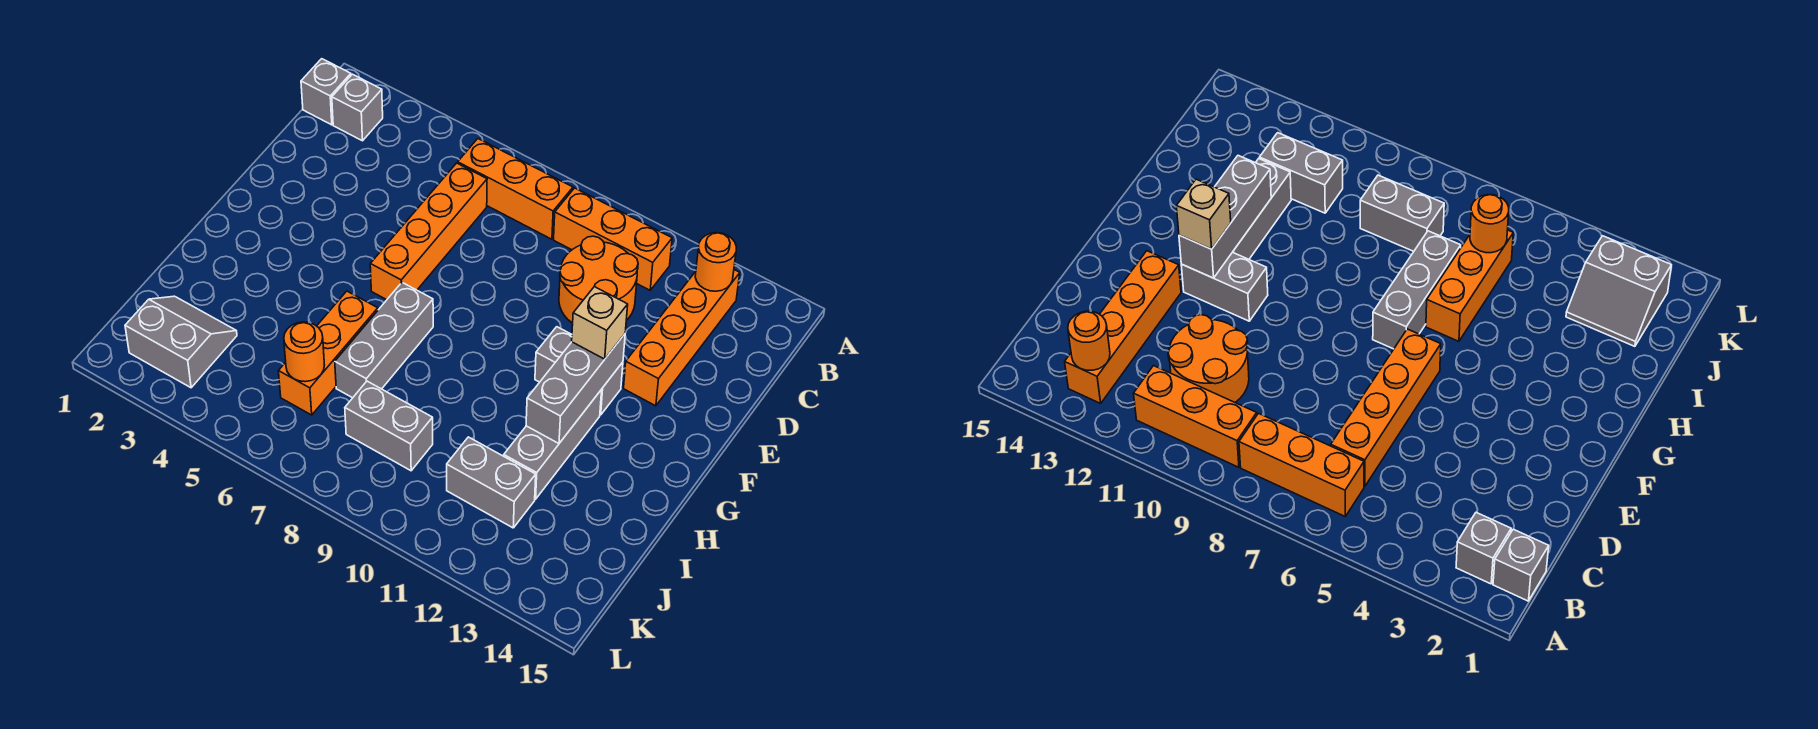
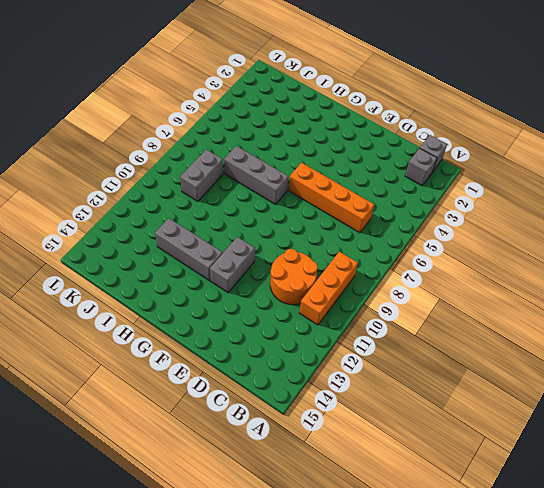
none -> orange brick B6:B8 level 1
none -> orange brick B13:E13 level 1
none -> orange brick H6:J6 level 1

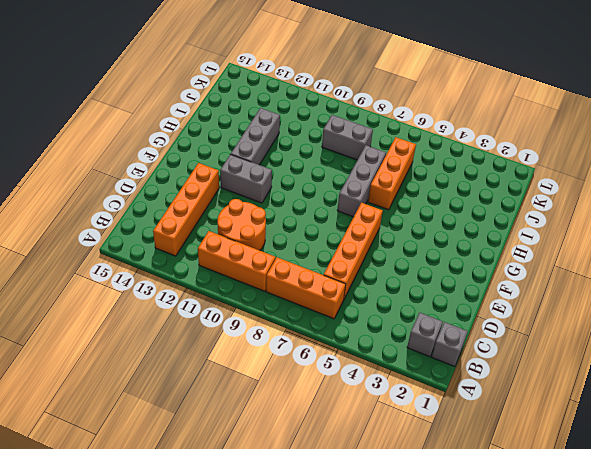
none -> grey slope J2:K3 level 1 top K
none -> grey brick J11:J12 level 1
none -> orange round brick B13 level 2

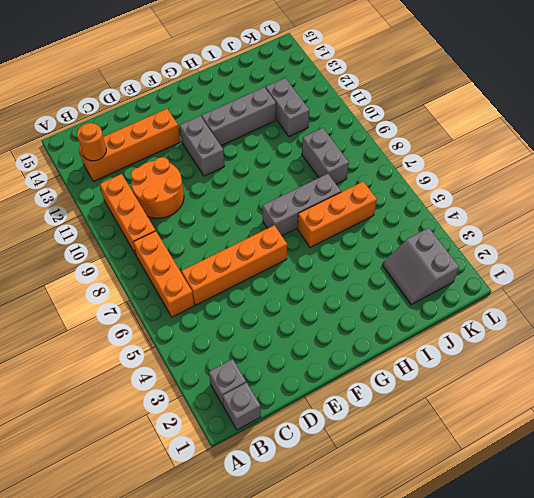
none -> grey brick F12:H12 level 2
none -> orange round brick J6 level 2
none -> tan brick F12 level 3

